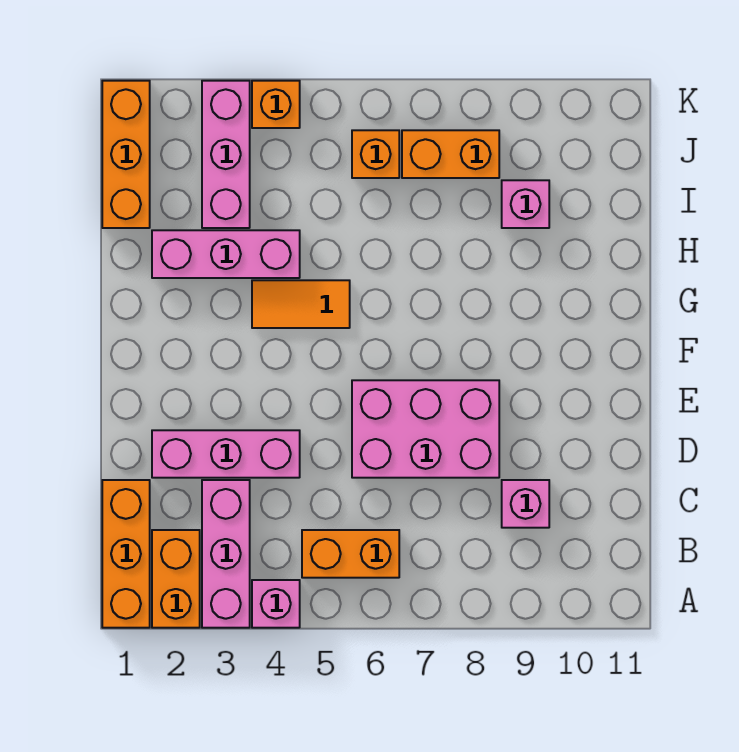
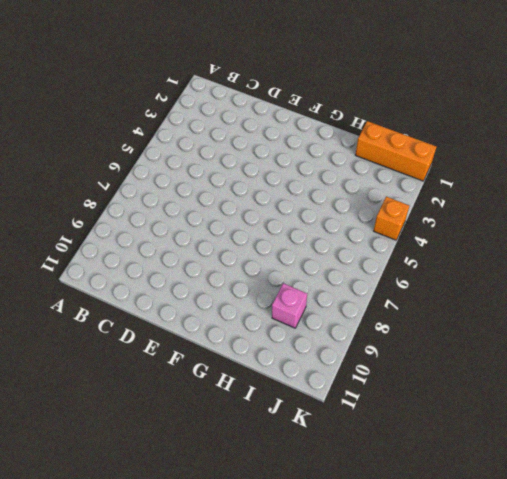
none -> orange brick A1:C1 level 1
none -> orange brick A2:B2 level 1
none -> pink brick A3:C3 level 1

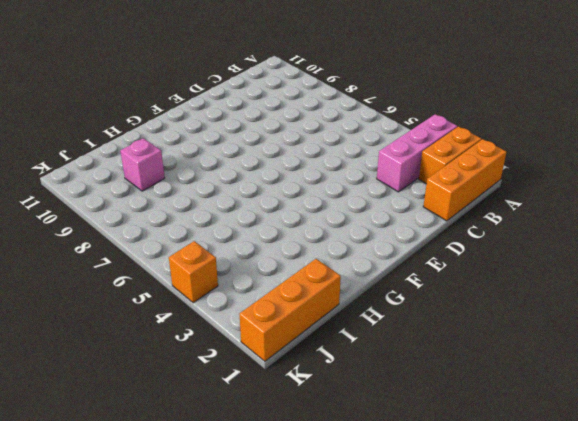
none -> pink brick A4 level 1
none -> orange brick B5:B6 level 1
none -> pink brick C9 level 1

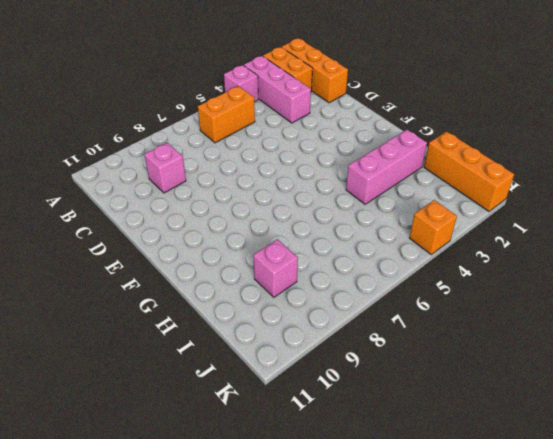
none -> pink brick D2:D4 level 1
none -> pink brick D6:E8 level 1
none -> orange tile G4:G5 level 1

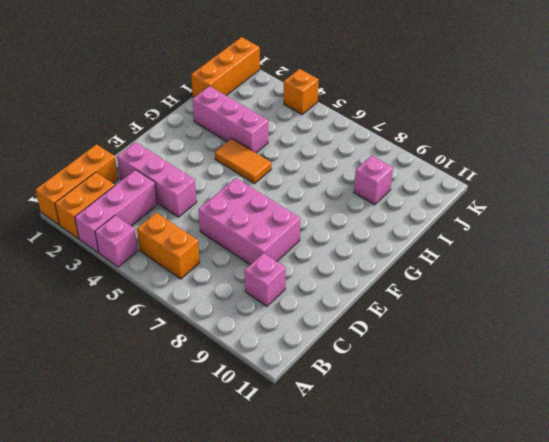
none -> pink brick I3:K3 level 1
none -> orange brick J6 level 1
none -> orange brick J7:J8 level 1

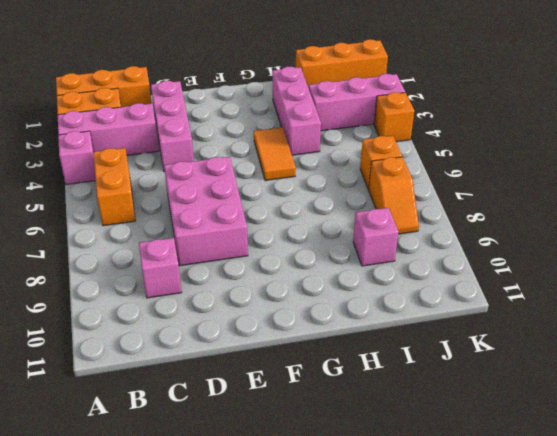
orange slope J7:J8 level 1 top 7 -> orange brick J7:J8 level 1

